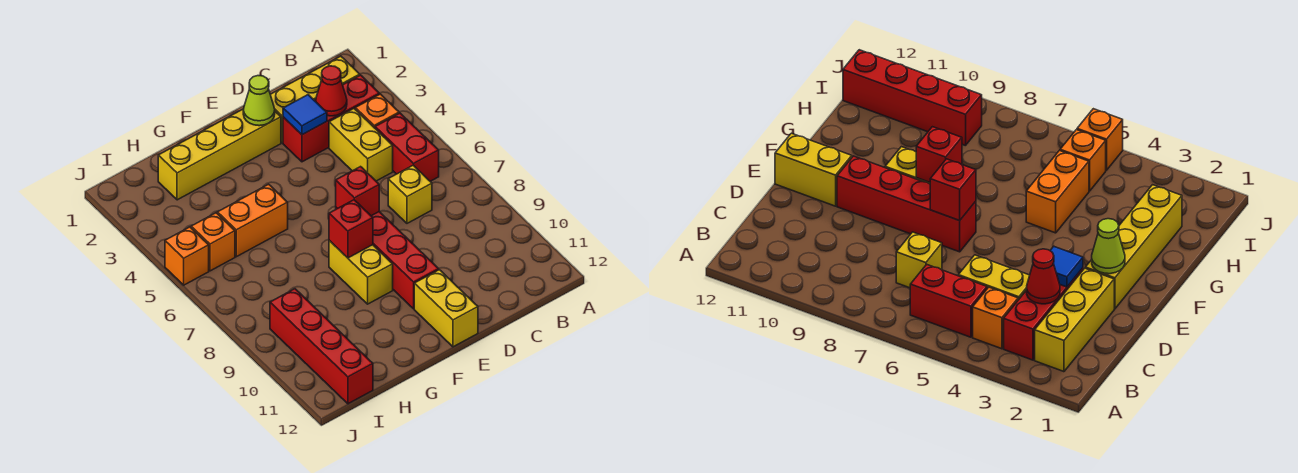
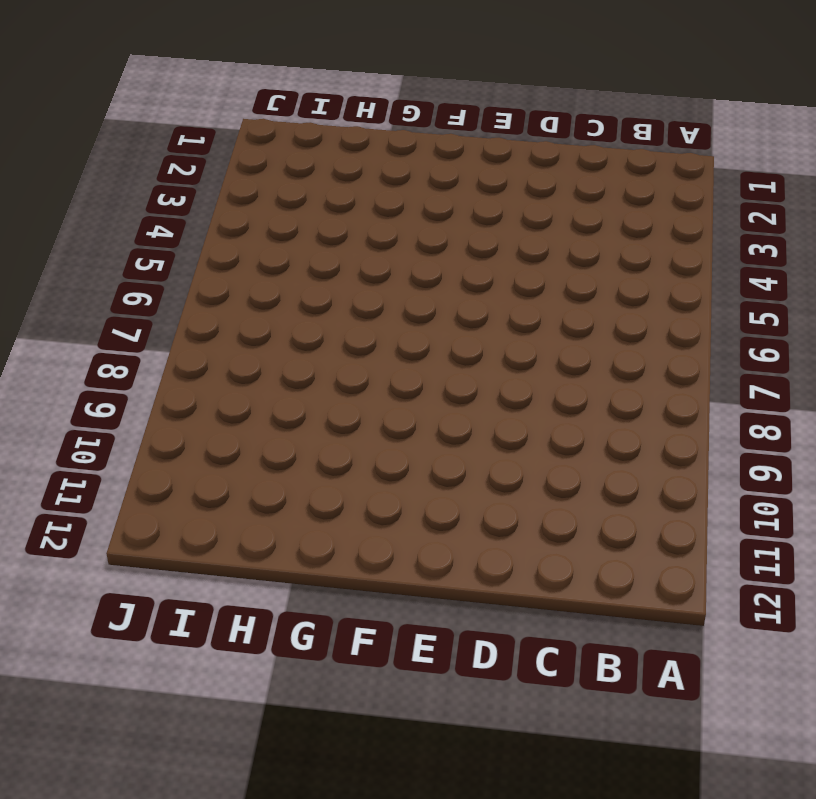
none -> yellow brick B2:D2 level 1
none -> red brick B3:D3 level 1
none -> orange brick B4 level 1

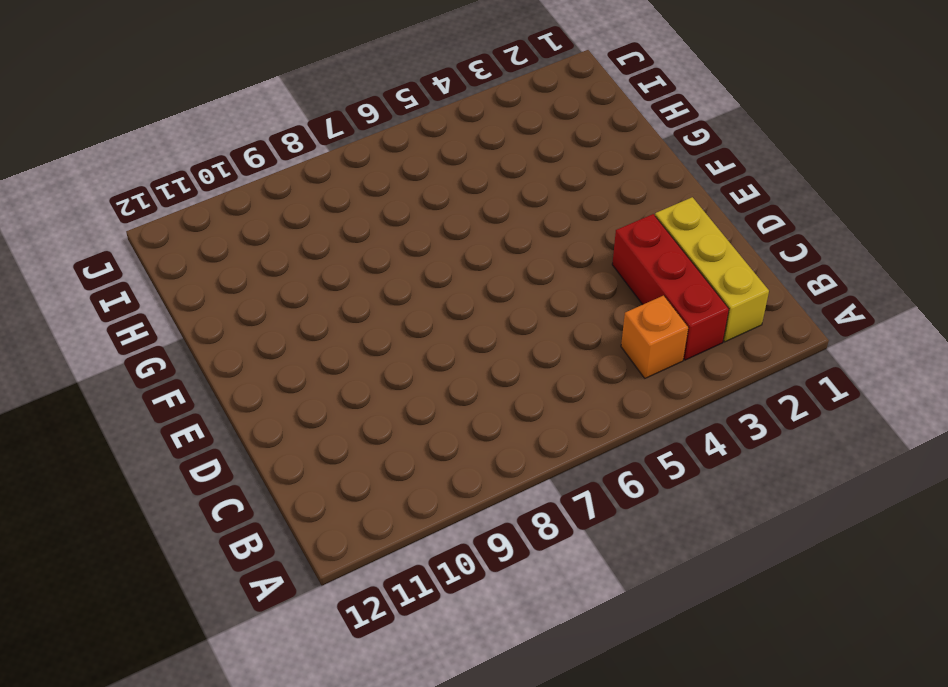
none -> red brick B5:B6 level 1
none -> yellow brick C4:C5 level 1
none -> yellow brick C7 level 1

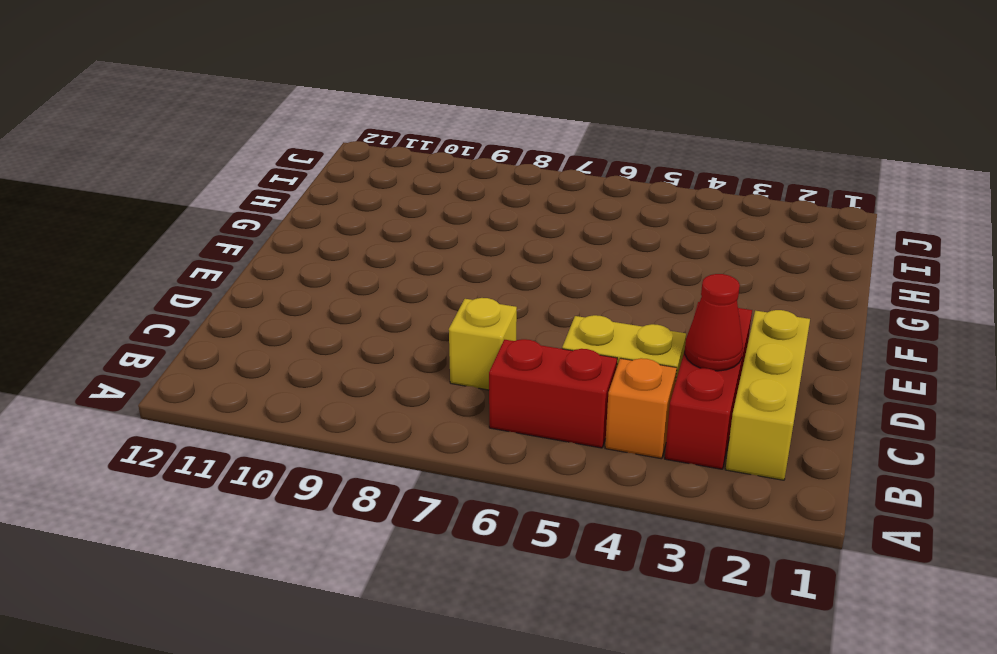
none -> yellow brick E2:H2 level 1
none -> red brick E7:E10 level 1
none -> yellow brick E11:E12 level 1

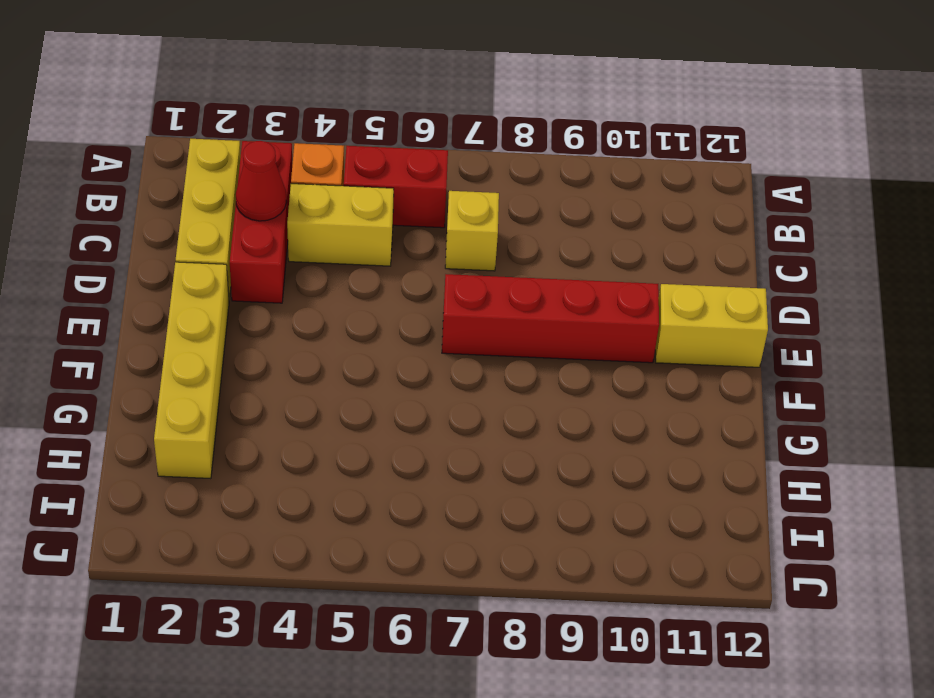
none -> yellow brick F8:F9 level 1
none -> orange brick G5:H5 level 1
none -> orange brick I5 level 1

